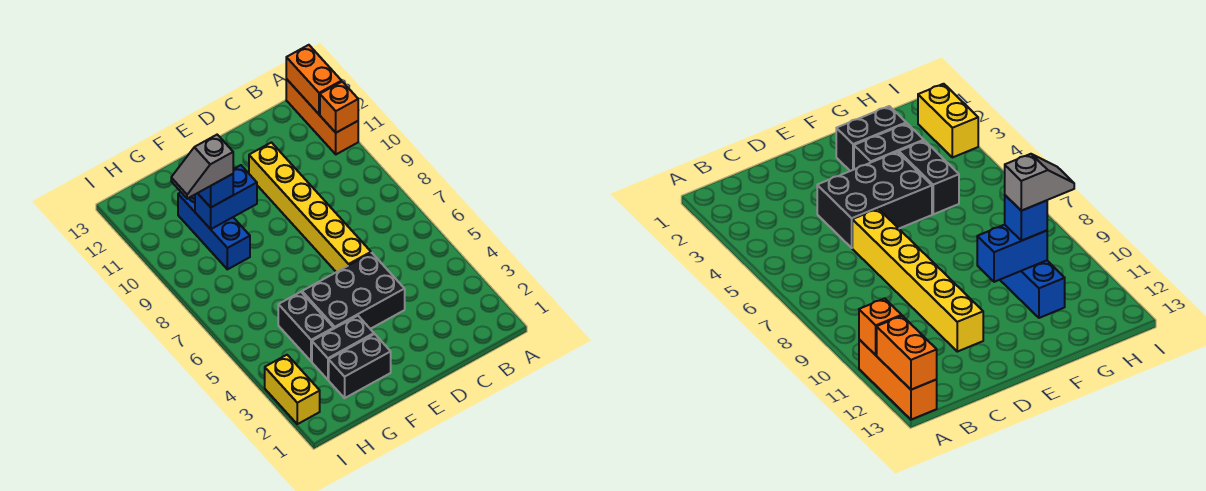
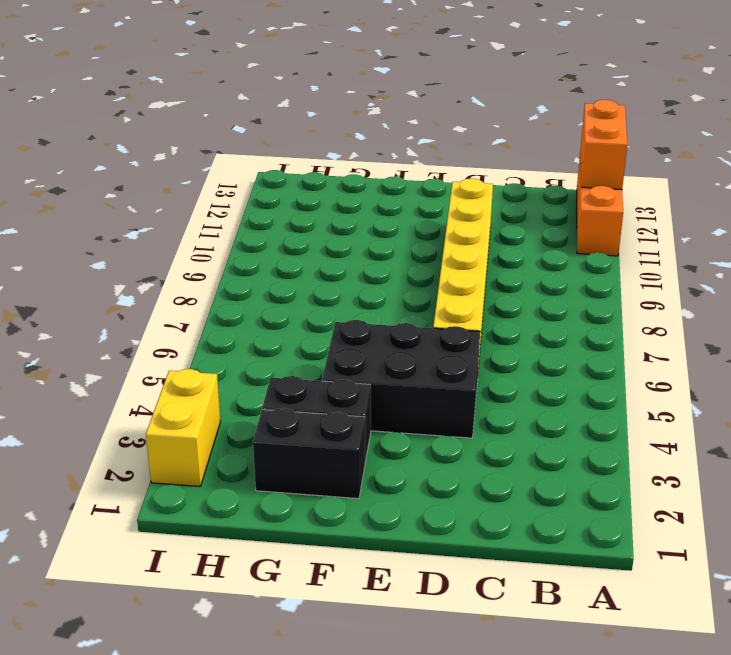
none -> black brick G4:G5 level 1
none -> blue brick G9:G11 level 1
none -> orange brick A11 level 2

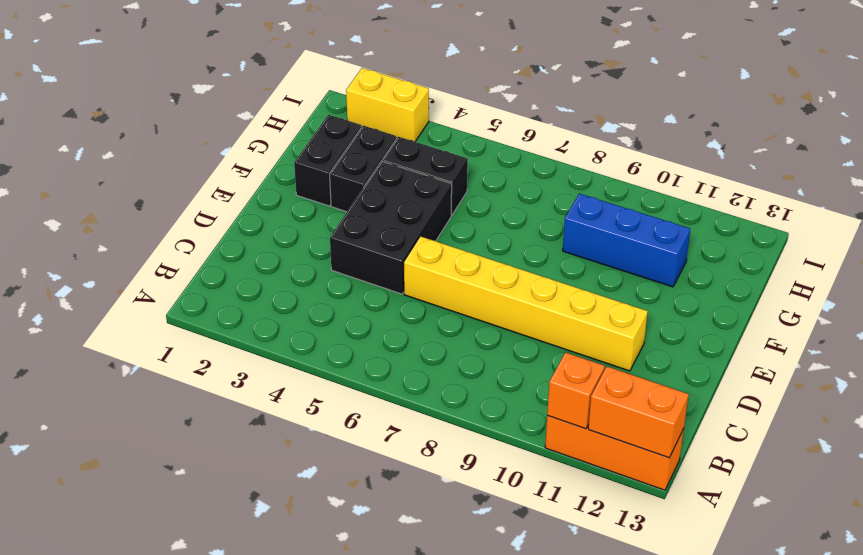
none -> blue brick F10:G10 level 2
none -> blue brick G10 level 3
none -> grey slope G10:H10 level 4 top G

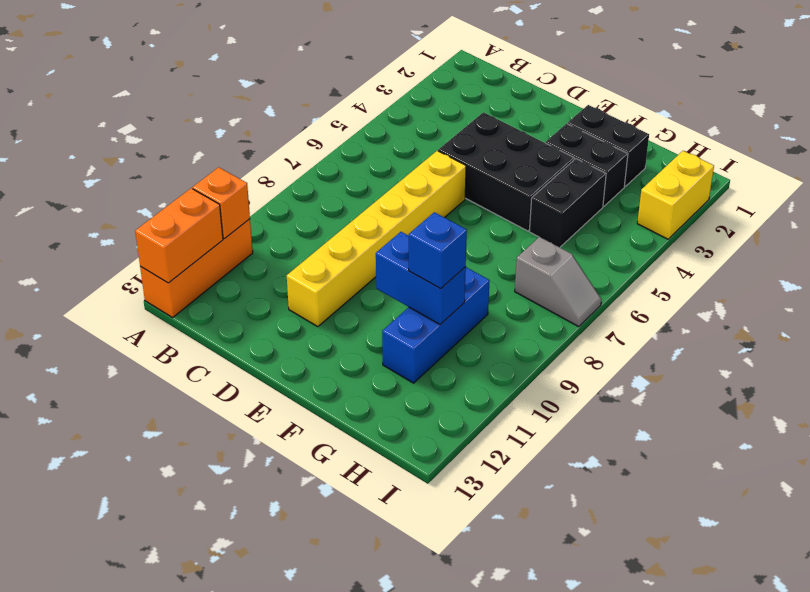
grey slope H7:I7 level 1 top H -> grey slope G10:H10 level 4 top G

